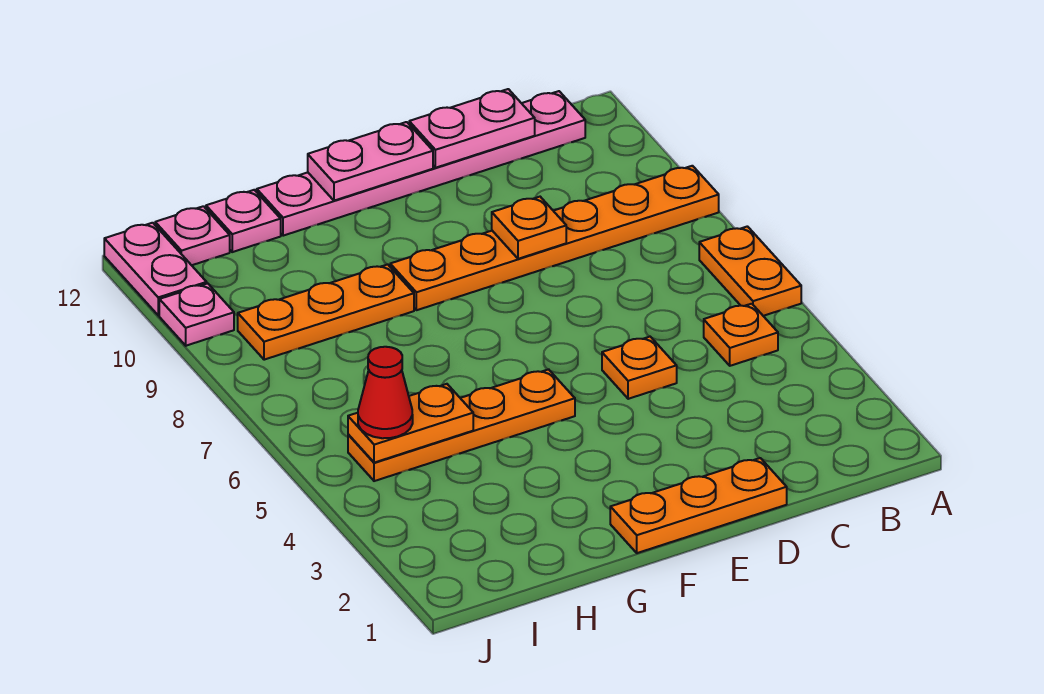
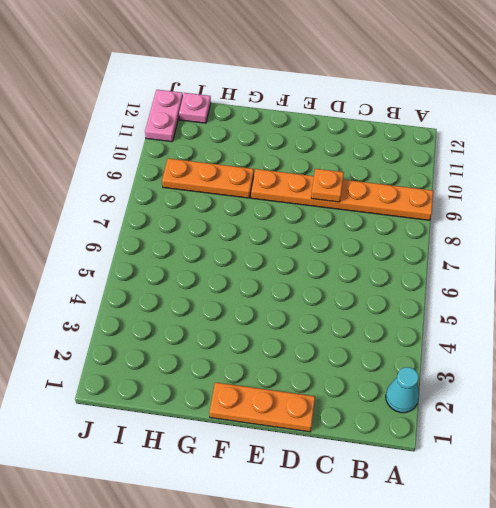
cyan cone A2 level 1 -> none
none -> orange plate A6:A7 level 1
none -> orange plate B5 level 1
none -> pink plate B12:G12 level 1

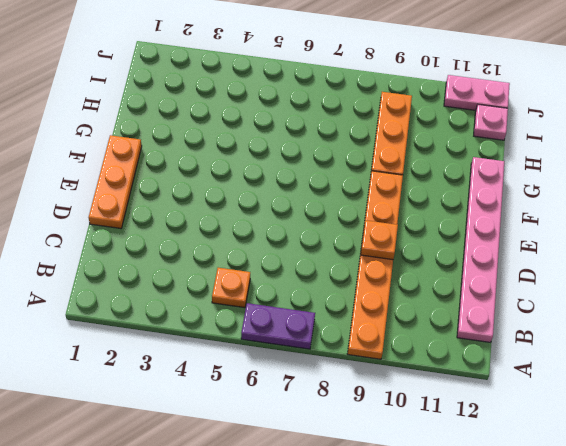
purple plate A6:A7 level 1 -> orange plate A6:A7 level 1
none -> orange plate D5 level 1
none -> orange plate F5:I5 level 1
none -> pink plate H12 level 1

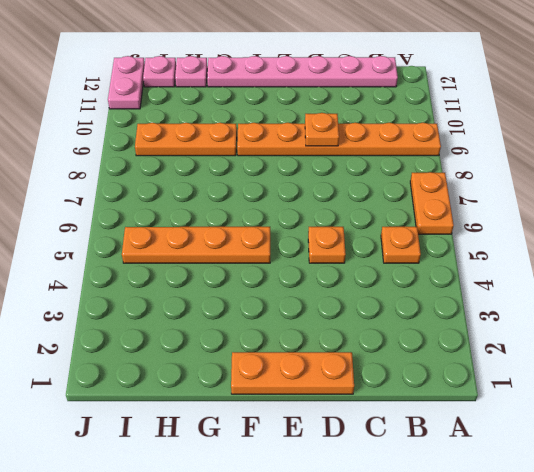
none -> pink plate J10 level 1
none -> pink plate C12:D12 level 2
none -> pink plate E12:F12 level 2

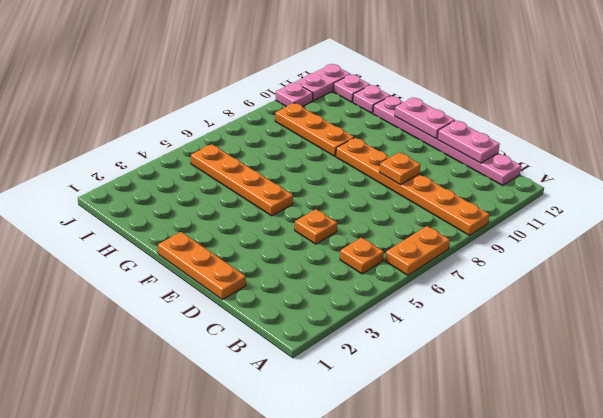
none -> orange plate H5:I5 level 2
none -> red cone I5 level 3

